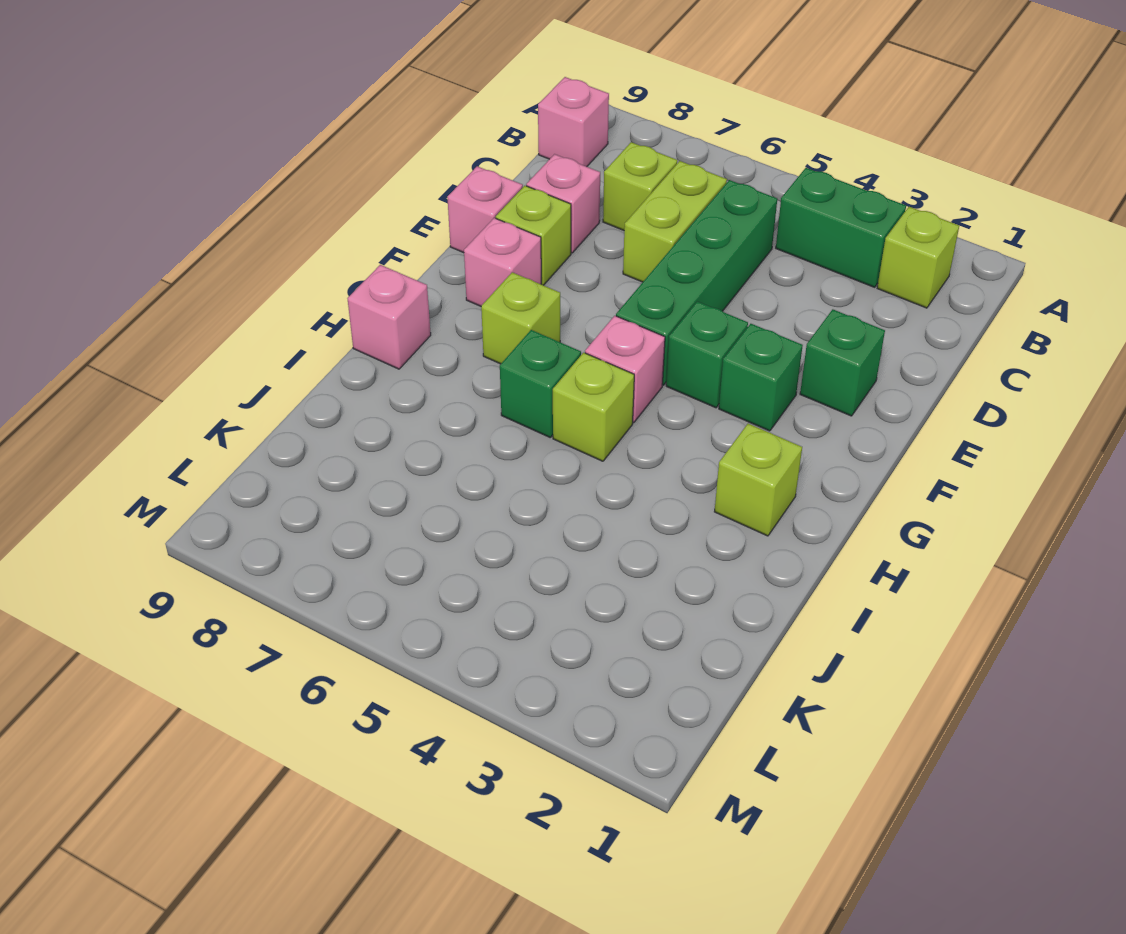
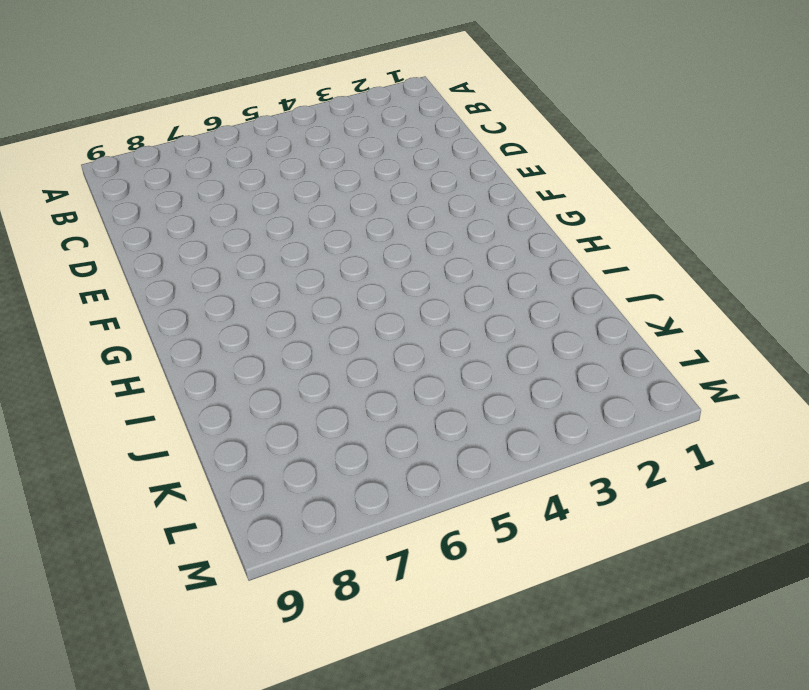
none -> lime brick B2 level 1
none -> green brick B3:B4 level 1
none -> pink brick B9 level 1

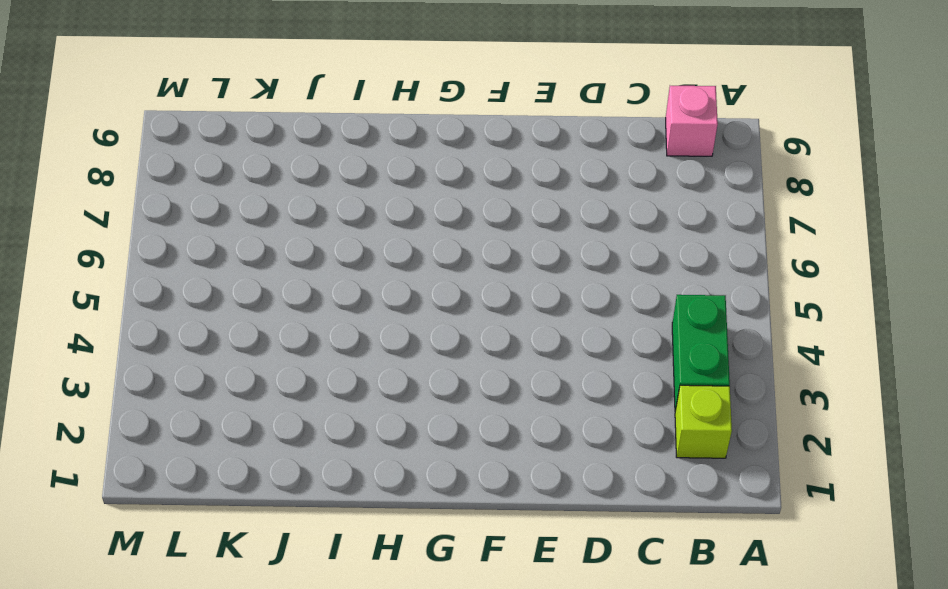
none -> green brick C5:F5 level 1
none -> lime brick C6:D6 level 1
none -> lime brick C7 level 1

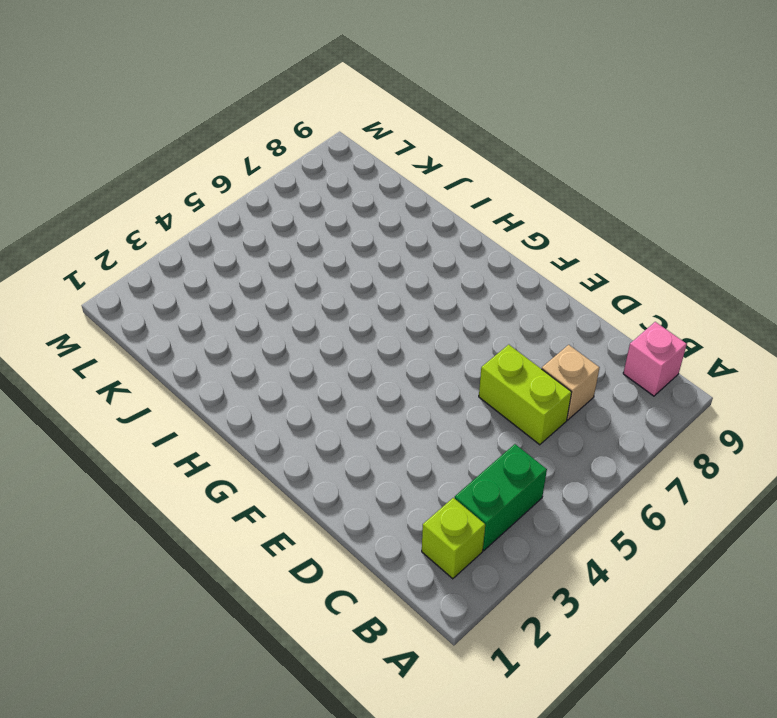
tan brick C7 level 1 -> lime brick C7 level 1
none -> green brick C5:F5 level 1
none -> pink brick D8 level 1
none -> green brick E2 level 1

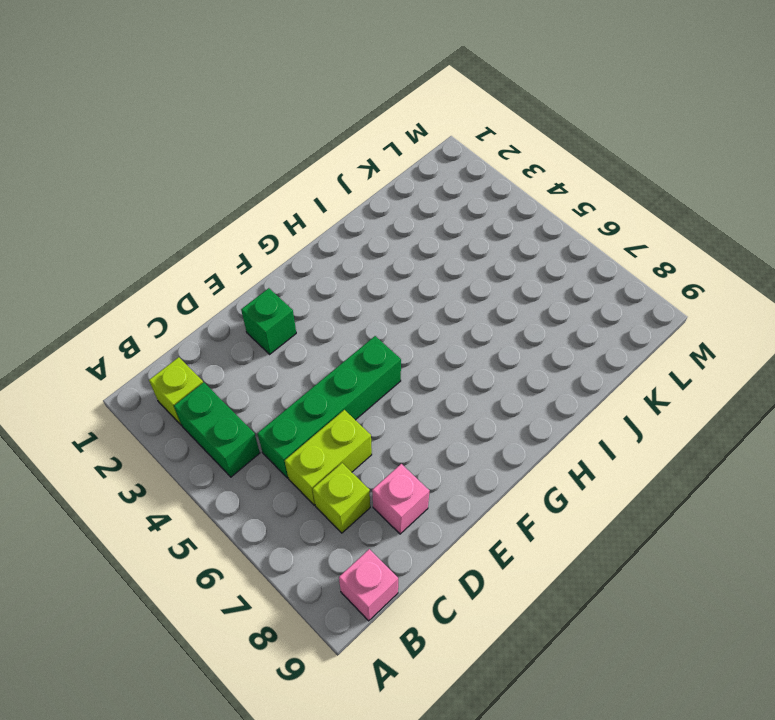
none -> lime brick E8 level 1
none -> pink brick E9 level 1
none -> green brick F3 level 1

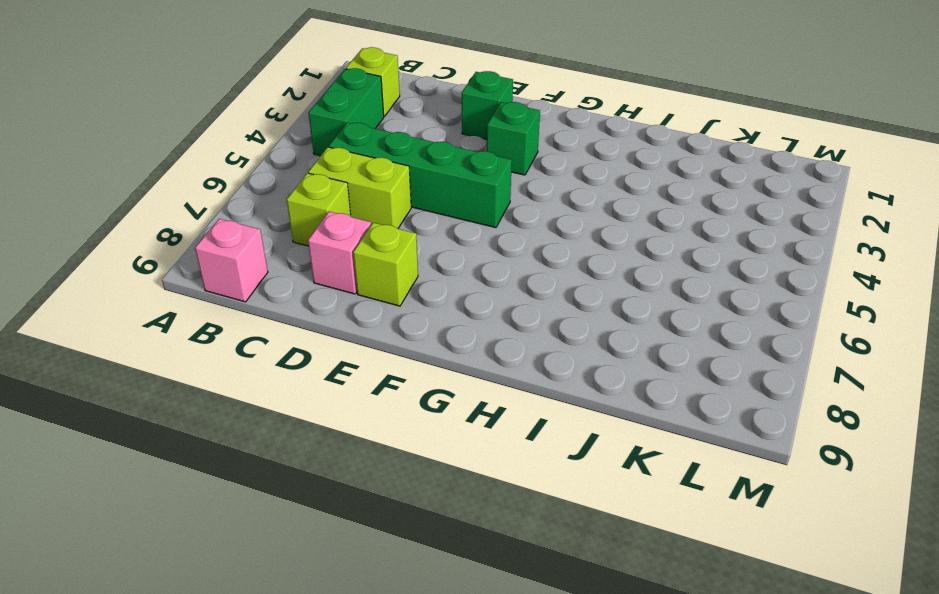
none -> pink brick E9 level 1
none -> green brick F4 level 1
none -> pink brick F8 level 1

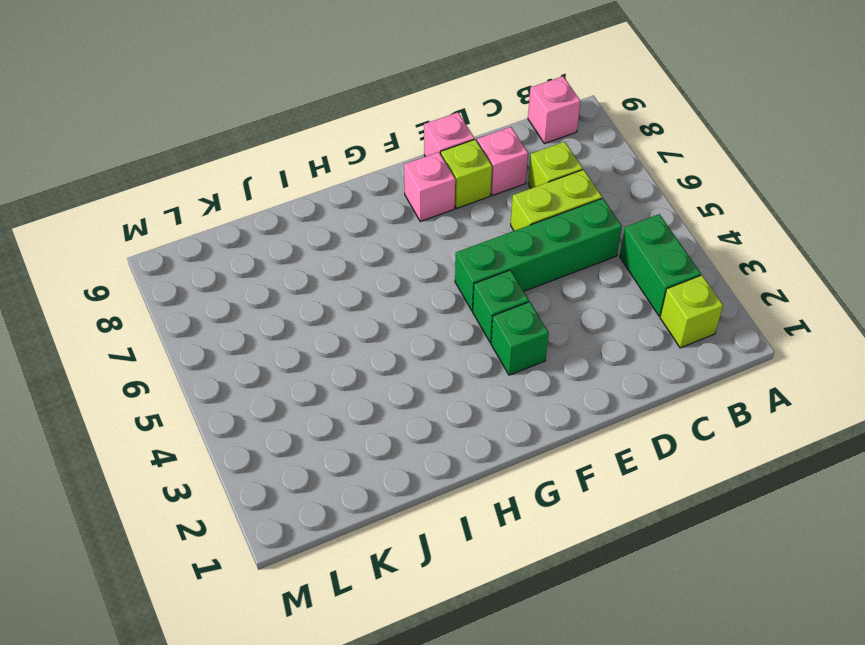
none -> green brick E2 level 1
none -> pink brick G5 level 1
none -> lime brick G7 level 1

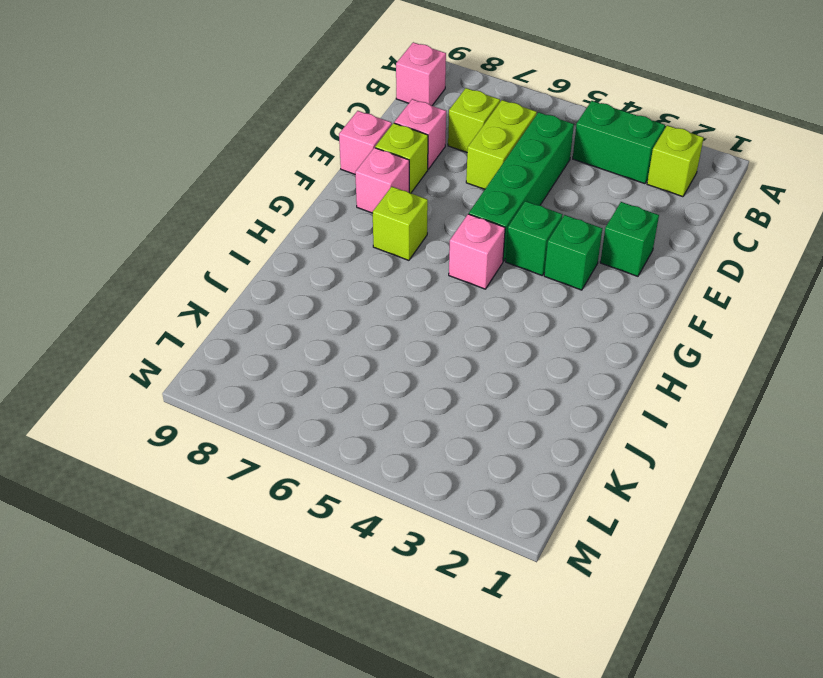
none -> lime brick H2 level 1
none -> lime brick H5 level 1
none -> green brick H6 level 1

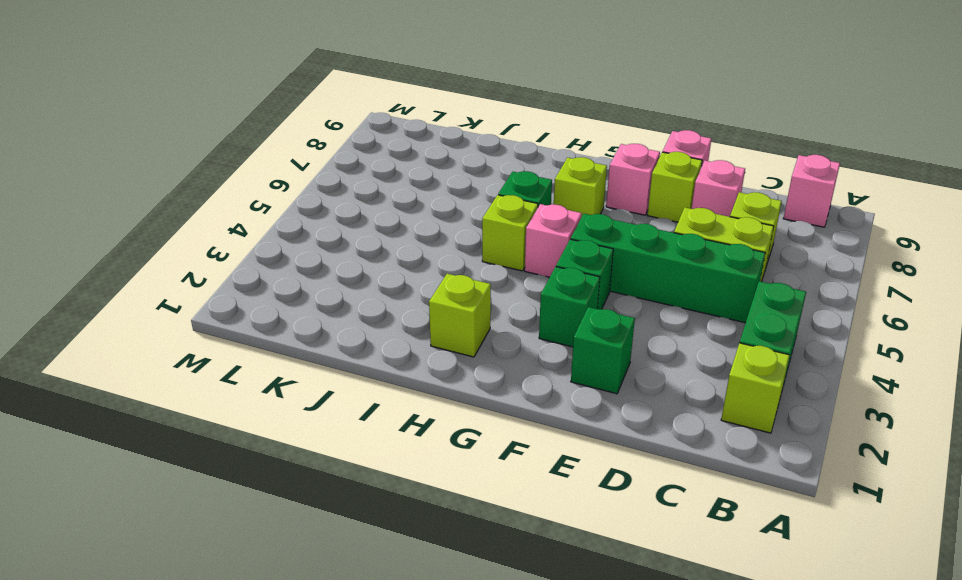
none -> pink brick H9 level 1

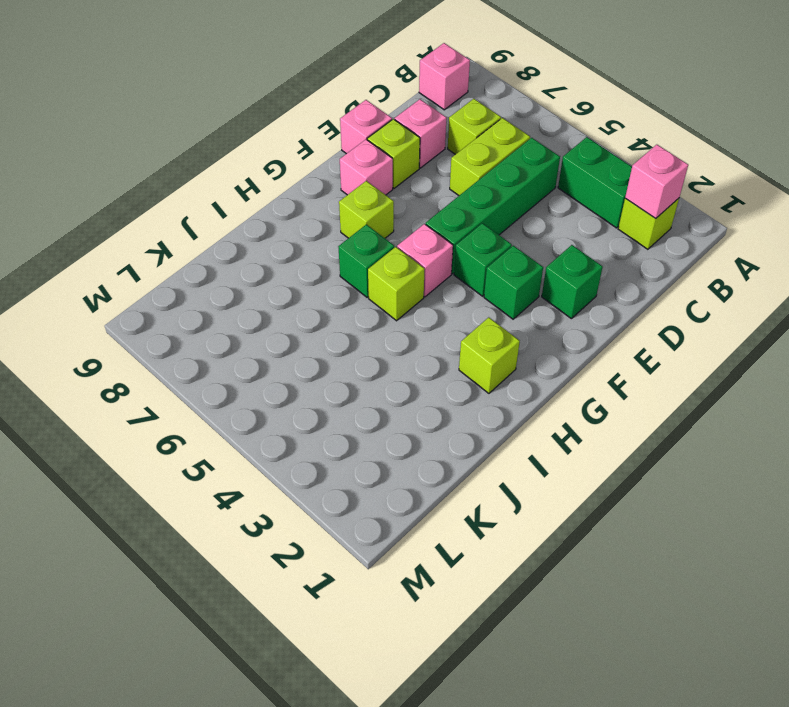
pink brick B2 level 2 -> pink brick H9 level 1

